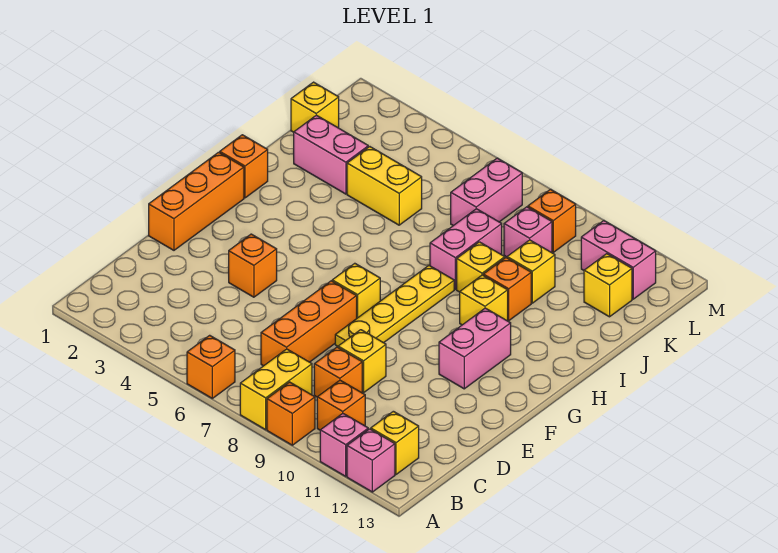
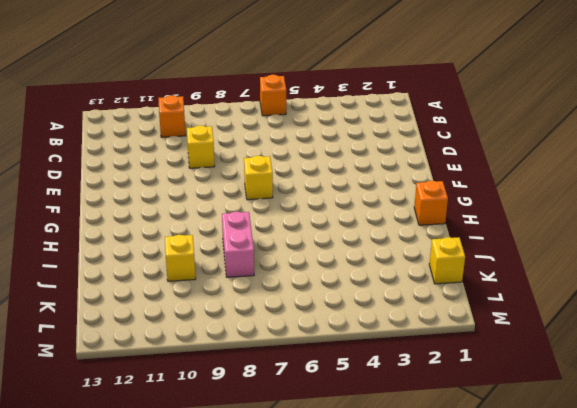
none -> yellow brick A8:B8 level 1
none -> orange brick A9 level 1
none -> pink brick A11 level 1

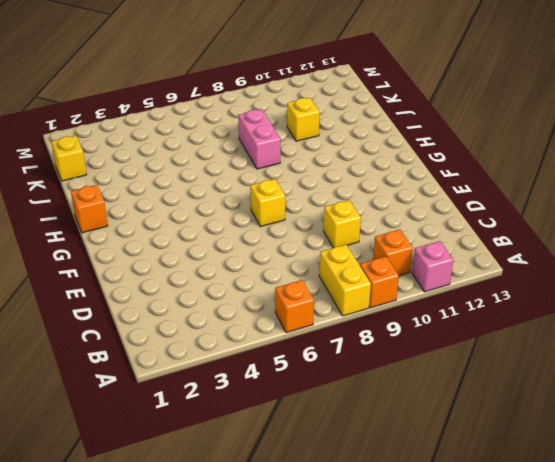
none -> pink brick A12 level 1
none -> yellow brick B12 level 1
none -> orange brick C7:E7 level 1

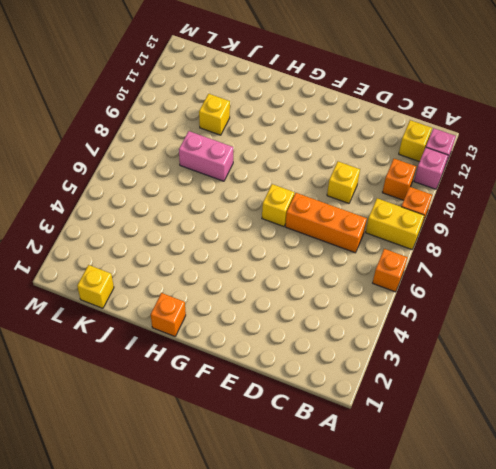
none -> orange brick C9 level 1
none -> orange brick E1:G1 level 1
none -> orange brick E4 level 1

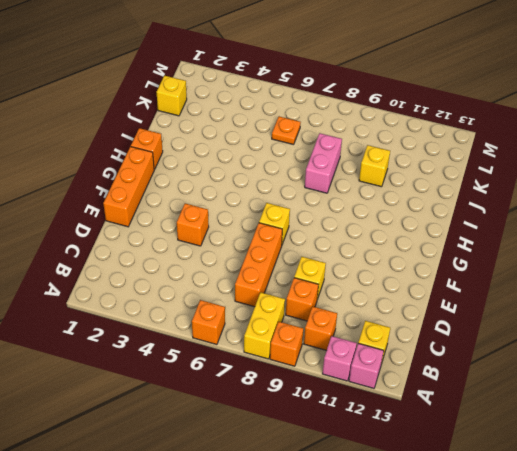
orange plate K6 level 1 -> none
none -> yellow plate E8:H8 level 1
none -> pink brick F11:G11 level 1
none -> yellow brick H10 level 1

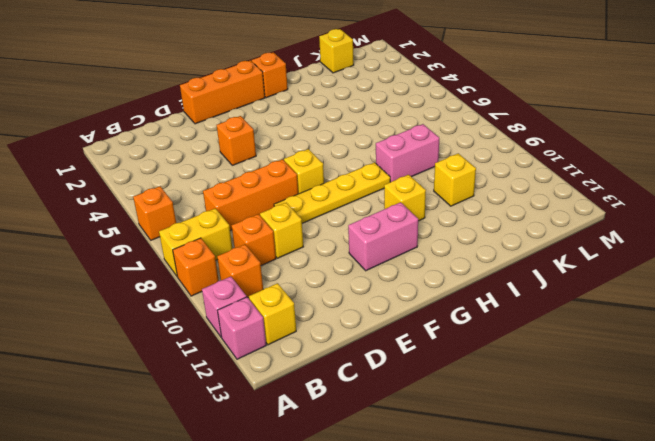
none -> yellow brick I9 level 1
none -> orange brick I10 level 1
none -> pink brick J2:J3 level 1

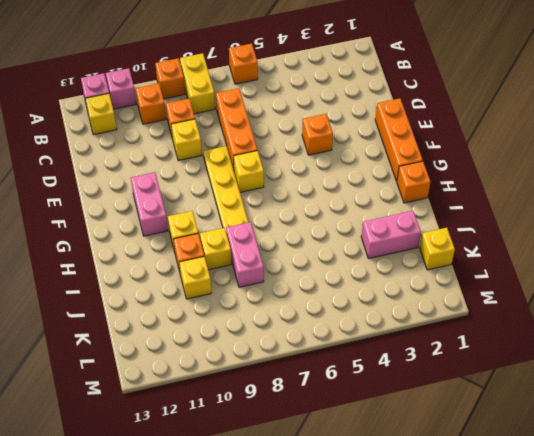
none -> yellow brick J4:J5 level 1
none -> pink brick K7:L7 level 1
none -> pink brick K9 level 1

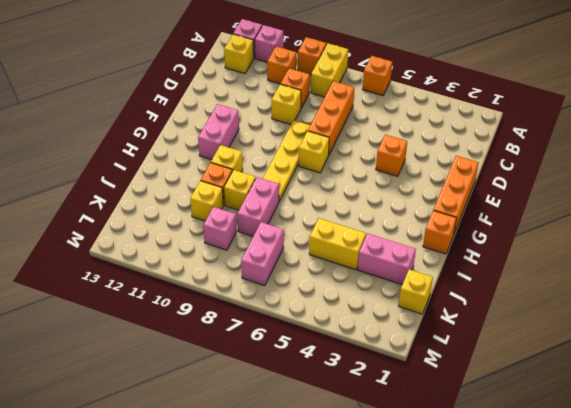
none -> yellow brick K12 level 1
none -> orange brick L9 level 1
none -> pink brick L11:L12 level 1

